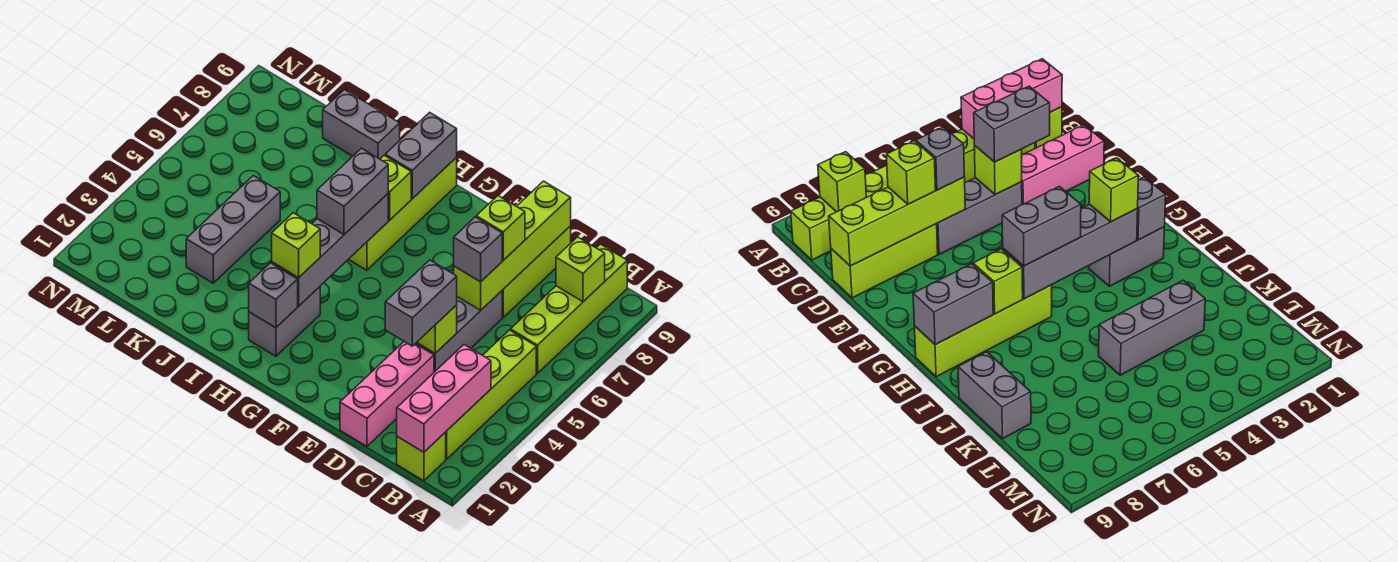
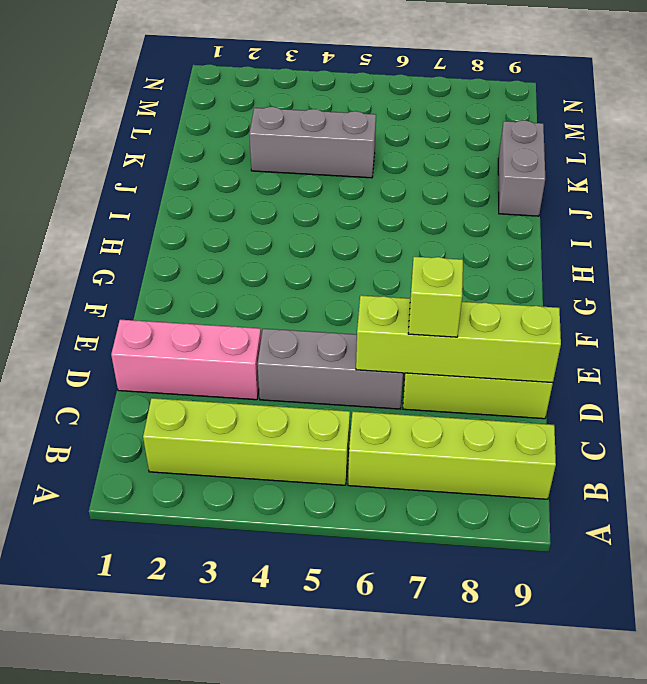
none -> lime brick B1 level 1
none -> grey brick H2:H3 level 1
none -> lime brick H6:H9 level 1

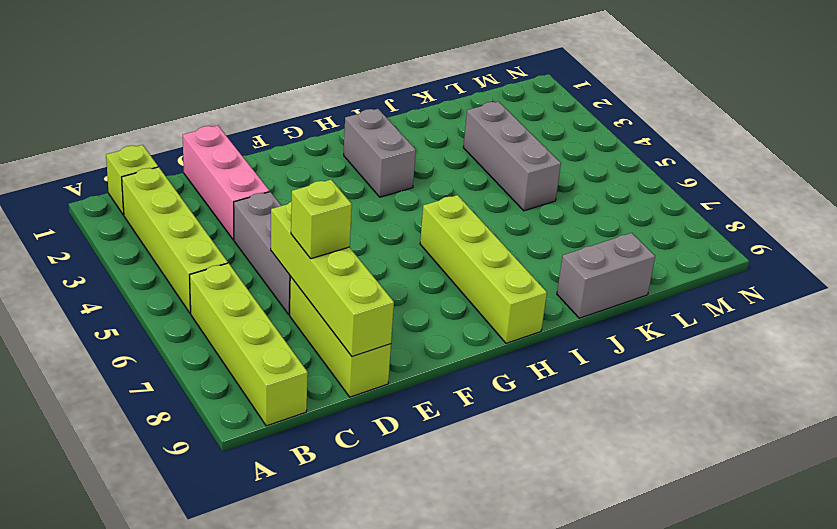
none -> pink brick B1:B3 level 2
none -> lime brick B8 level 2
none -> lime brick D4 level 2

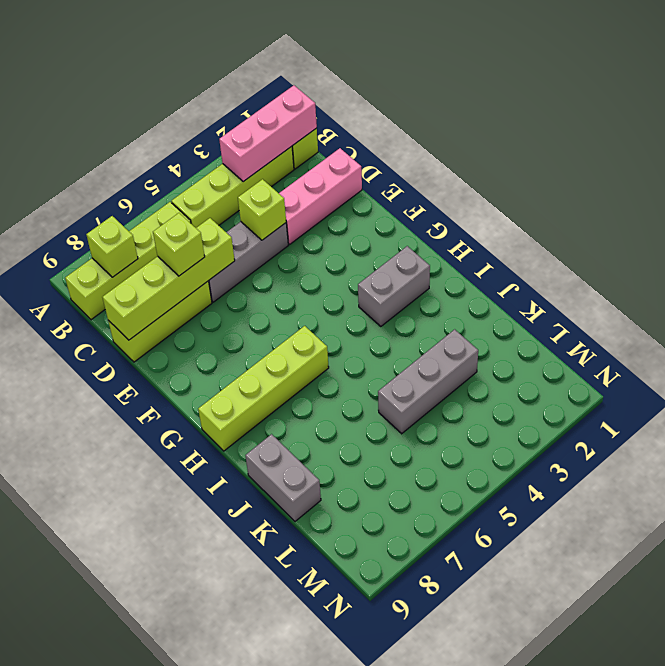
none -> grey brick H2 level 2
none -> grey brick H3:H6 level 2
none -> lime brick H7 level 2

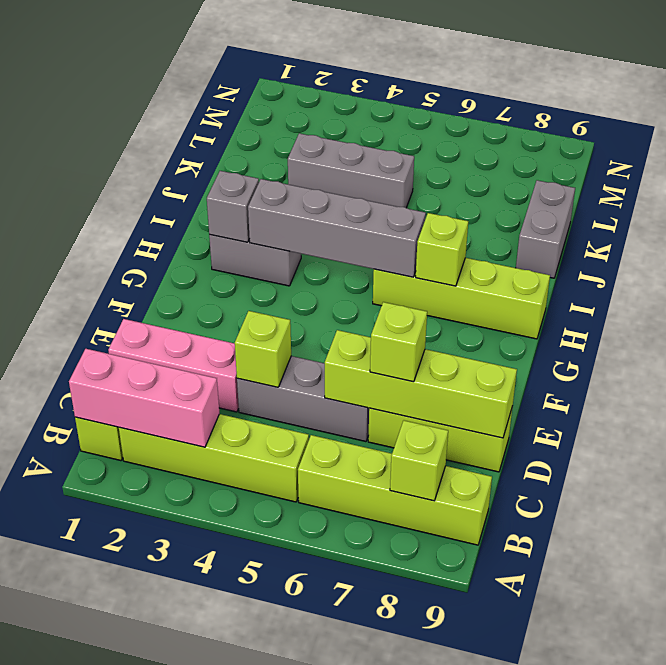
none -> grey brick H8:H9 level 2
none -> grey brick D3:D4 level 3
none -> grey brick D6 level 3

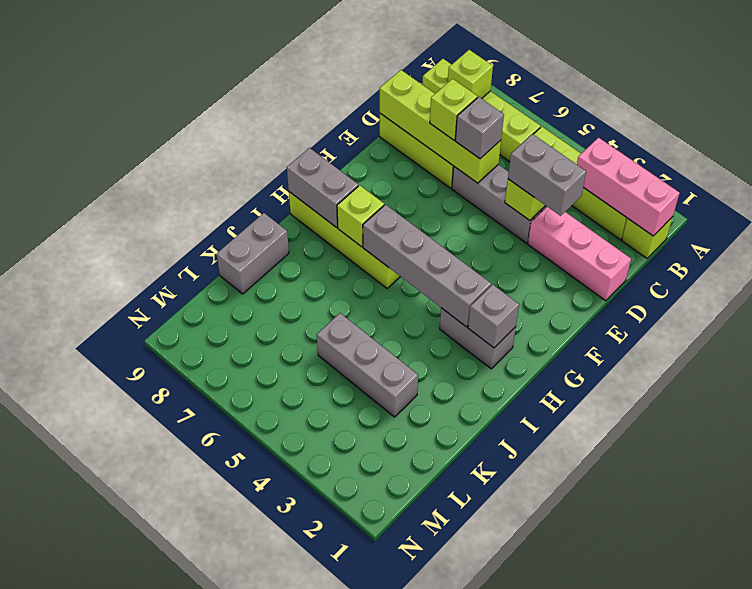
none -> lime brick H3 level 3
none -> grey brick H5:H6 level 3

